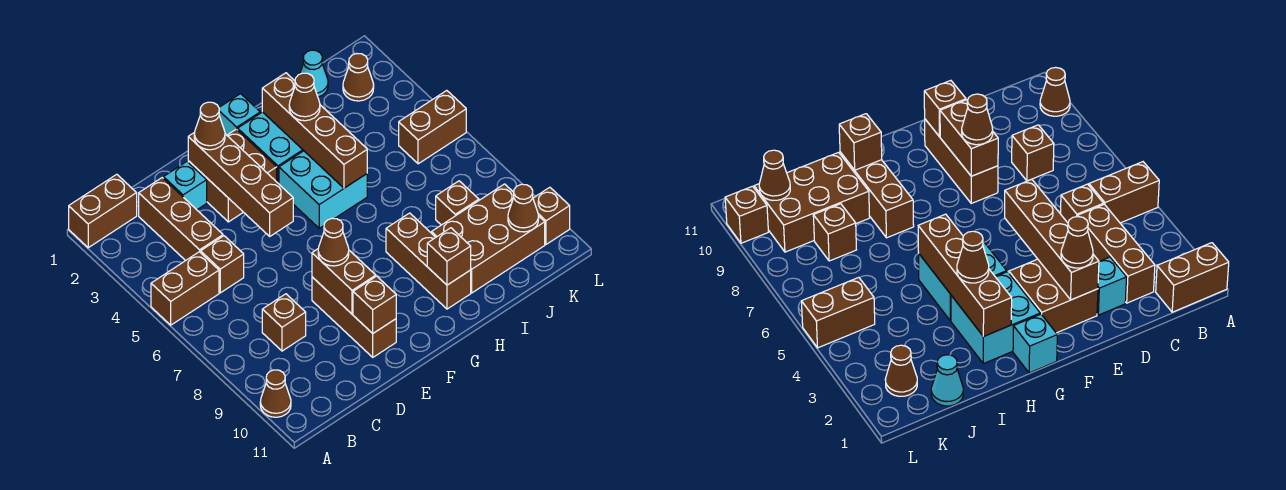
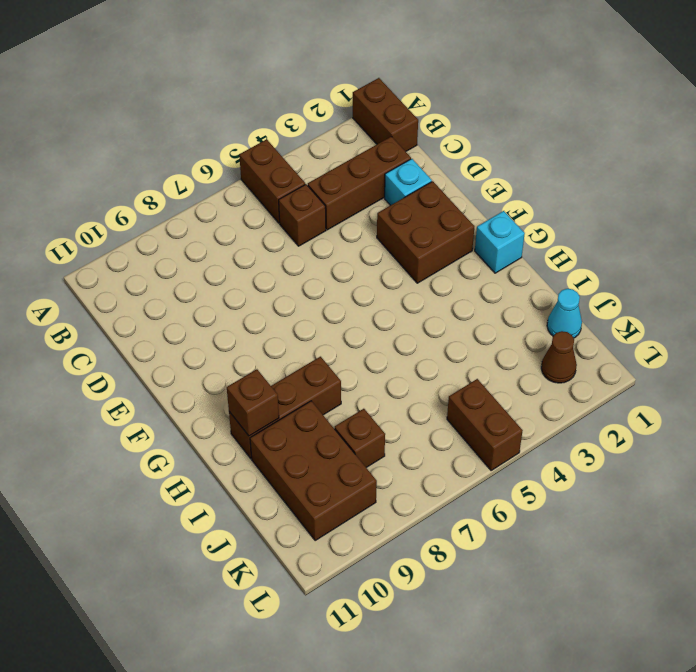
none -> brown cone A10 level 1
none -> brown brick C8 level 1
none -> brown brick E8:E10 level 1

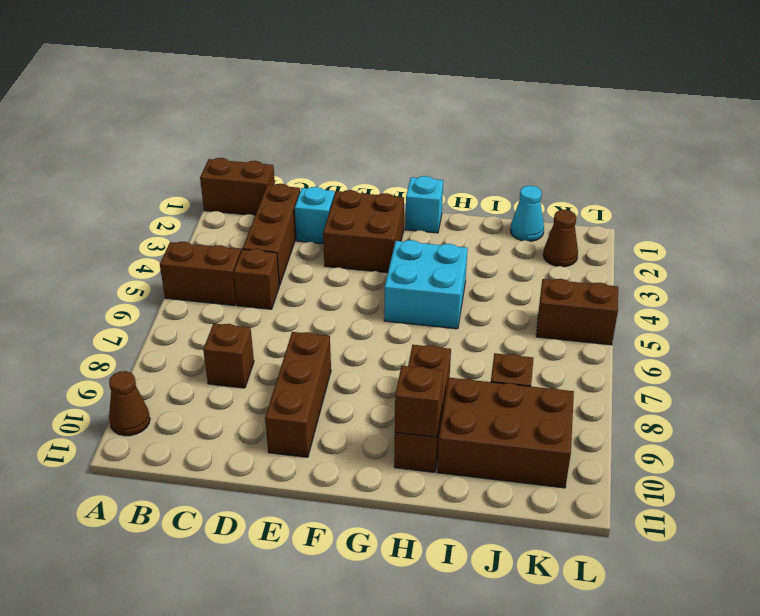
none -> cyan brick G2:H3 level 1
none -> brown brick L10 level 1
none -> brown brick E2:E5 level 2

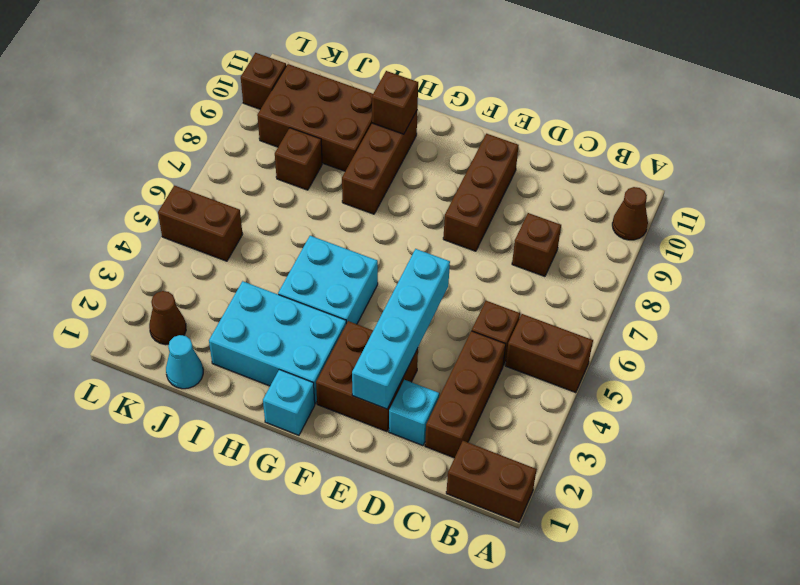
cyan brick E2:E5 level 2 -> brown brick E2:E5 level 2
cyan brick G2:I3 level 1 -> cyan brick G2:H3 level 1
none -> brown brick E8:E9 level 2
none -> brown brick E10 level 2
none -> brown brick H2:H5 level 2

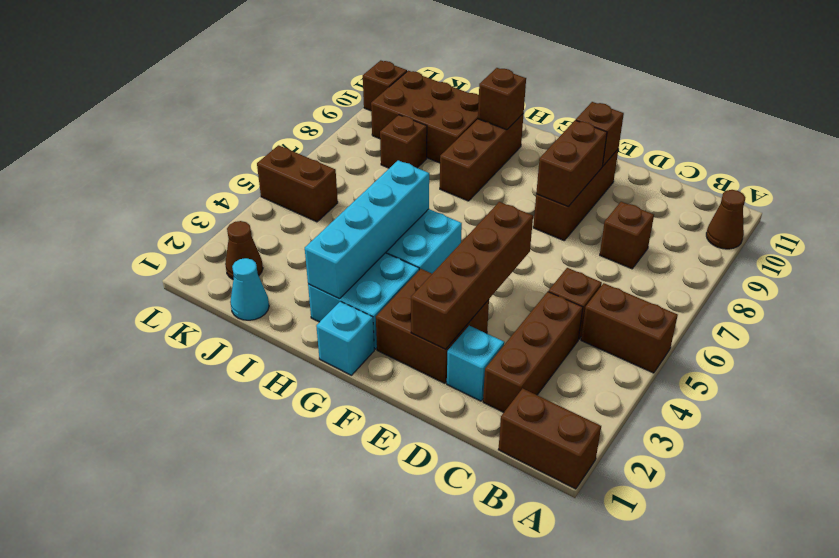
cyan brick H2:H5 level 2 -> brown brick H2:H5 level 2
none -> brown cone K10 level 2
none -> brown cone E2 level 3
none -> brown cone E8 level 3

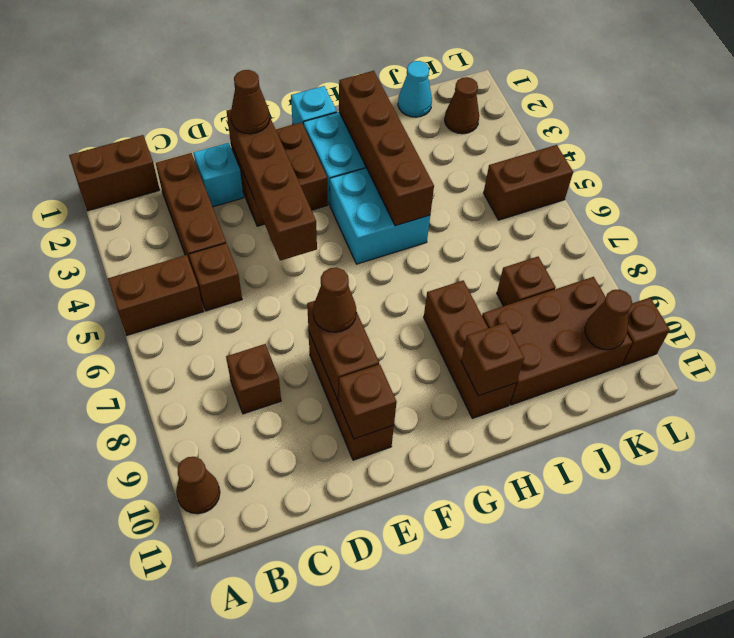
none -> brown cone H3 level 3

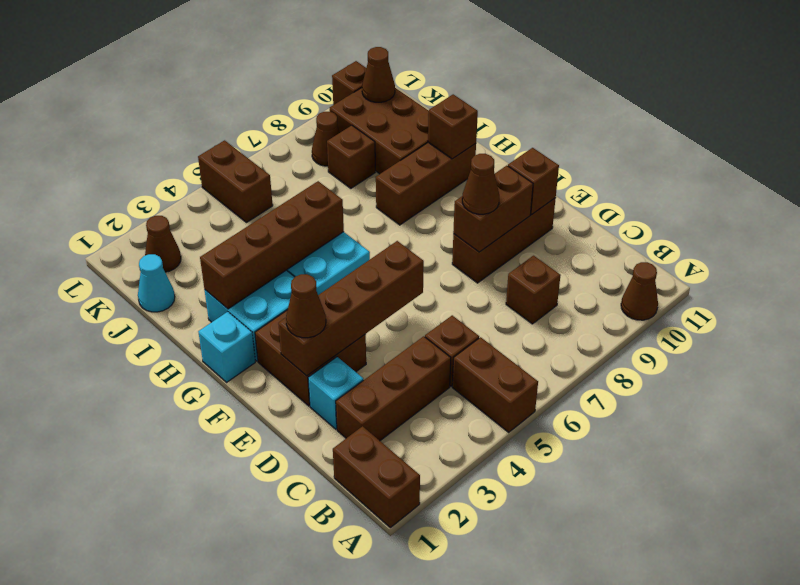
brown cone K8 level 1 -> brown cone H3 level 3

